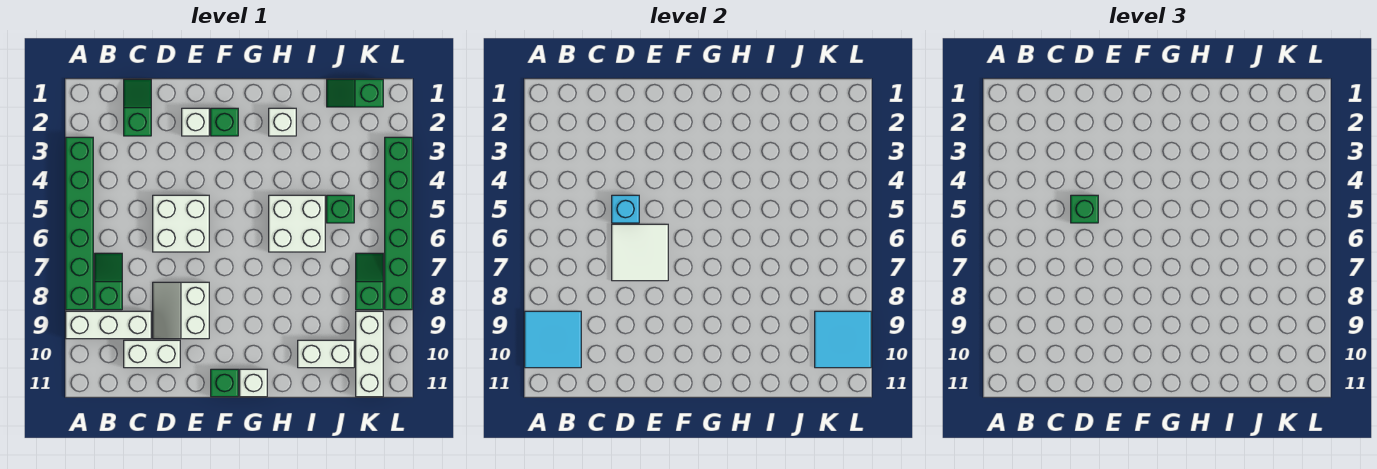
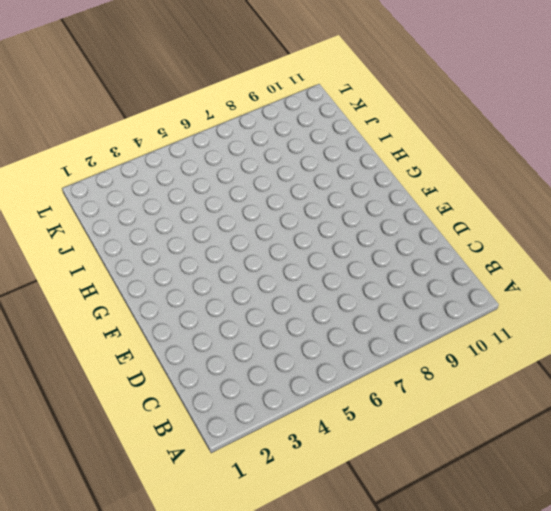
none -> green brick A3:A8 level 1
none -> white brick A9:C9 level 1
none -> green slope B7:B8 level 1 top 8

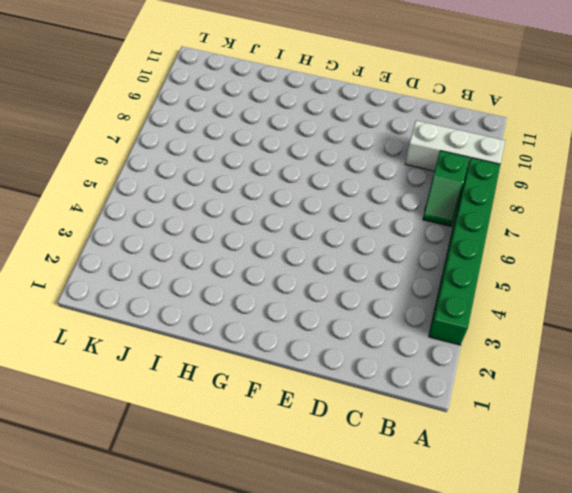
none -> green slope C1:C2 level 1 top 2
none -> white brick C10:D10 level 1
none -> white brick D5:E6 level 1

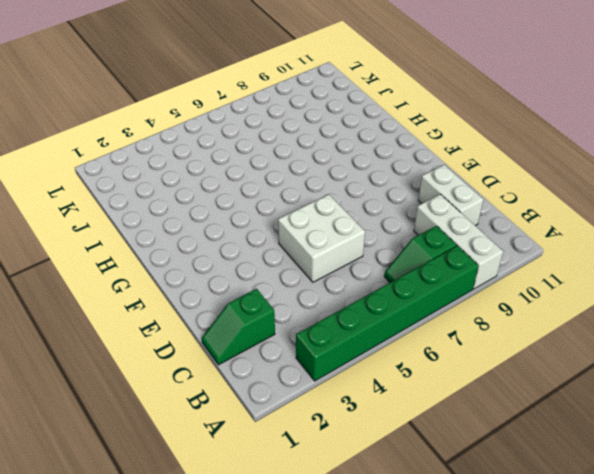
none -> white slope D8:E9 level 1 top E
none -> white brick E2 level 1
none -> green brick F2 level 1

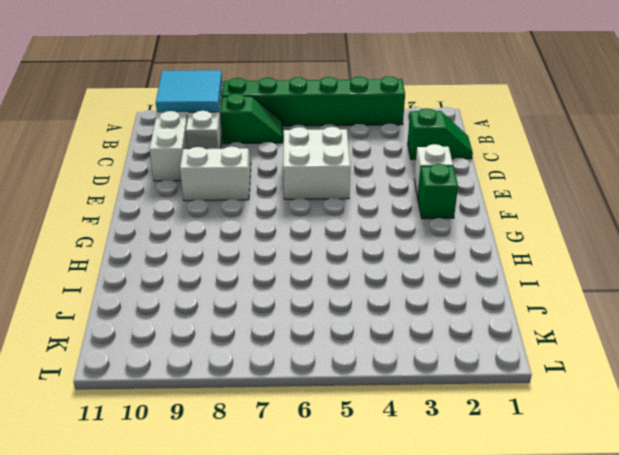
none -> green brick F11 level 1
none -> white brick G11 level 1
none -> white brick H2 level 1

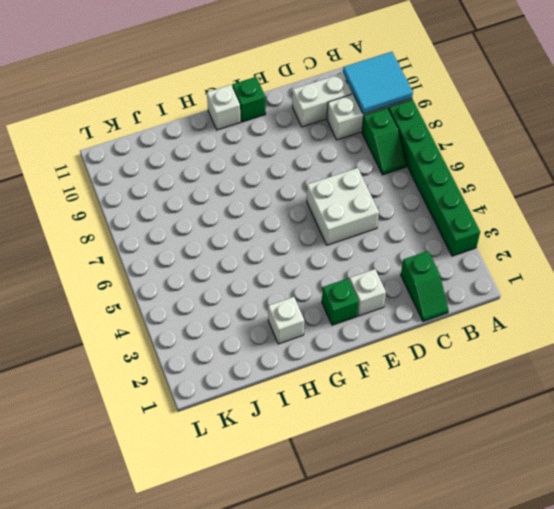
none -> white slope D8:E9 level 1 top E
none -> white brick H5:I6 level 1
none -> white brick I10:J10 level 1

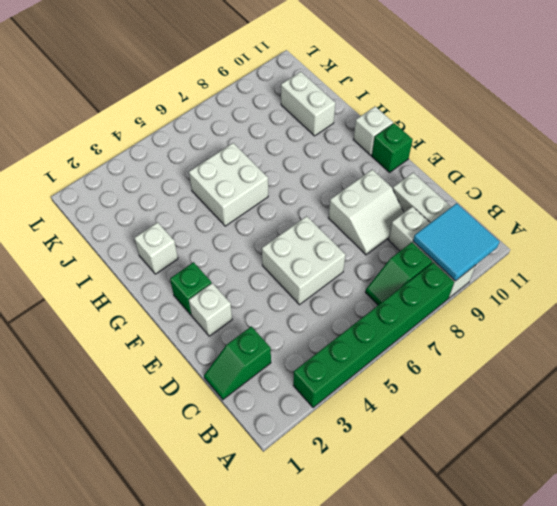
none -> green slope J1:K1 level 1 top K
none -> green brick J5 level 1
none -> green slope K7:K8 level 1 top 8

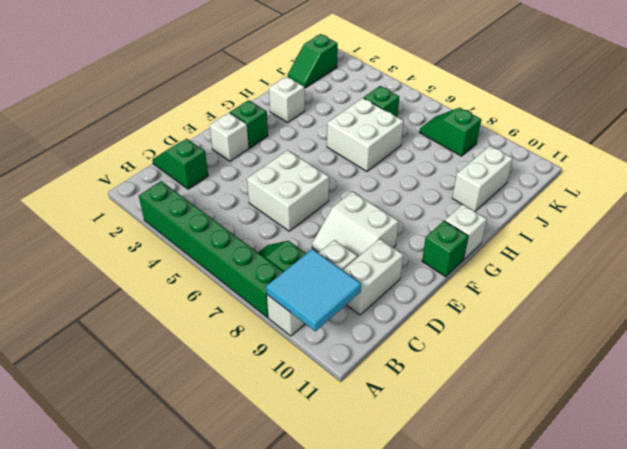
none -> white brick K9:K11 level 1
none -> green brick L3:L8 level 1
none -> cyan brick D5 level 2

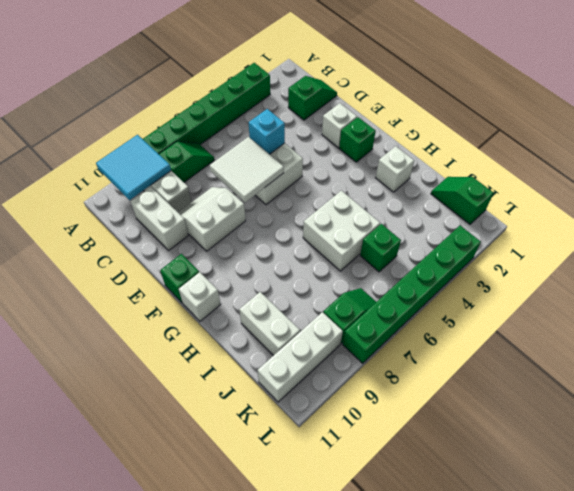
none -> cyan tile K9:L10 level 2
none -> green brick D5 level 3

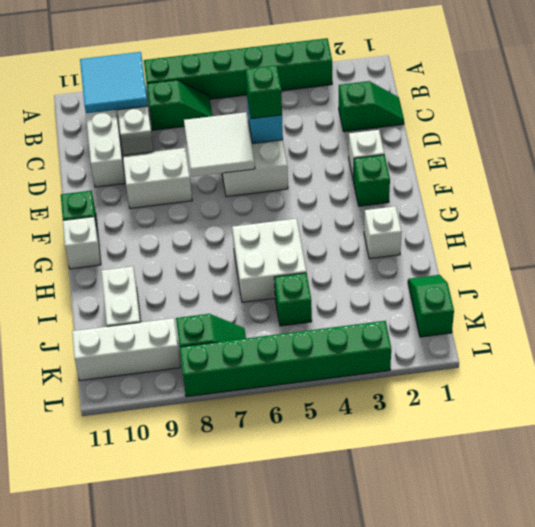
none -> cyan tile K9:L10 level 2

